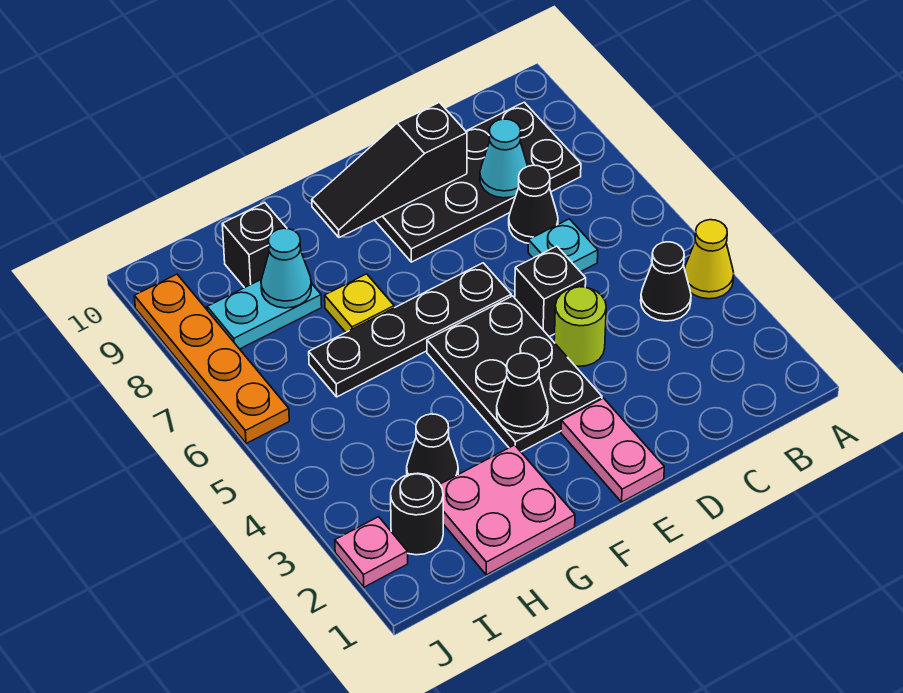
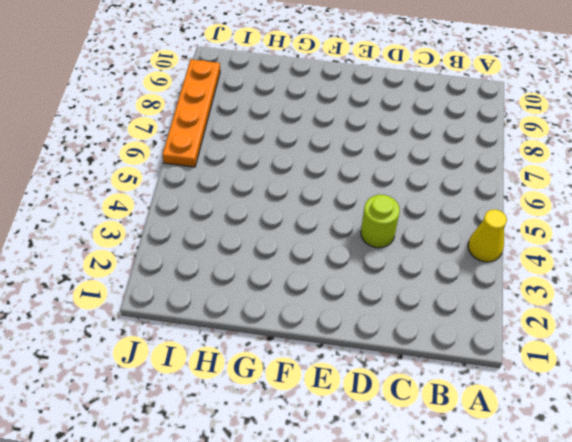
none -> black cone B4 level 1
none -> black plate B8:E9 level 1
none -> cyan plate C6 level 1

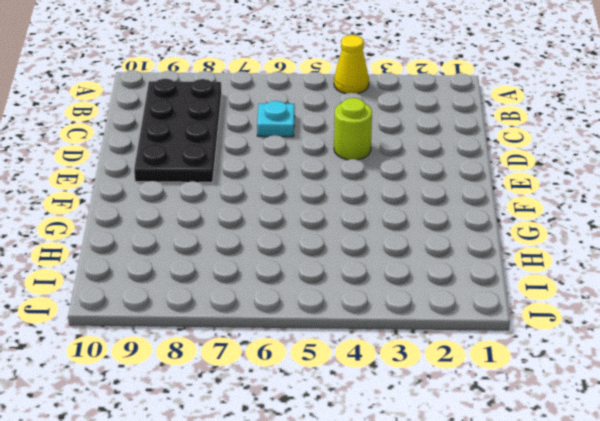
none -> black cone B4 level 1
none -> black cone C7 level 1
none -> black brick D5 level 1

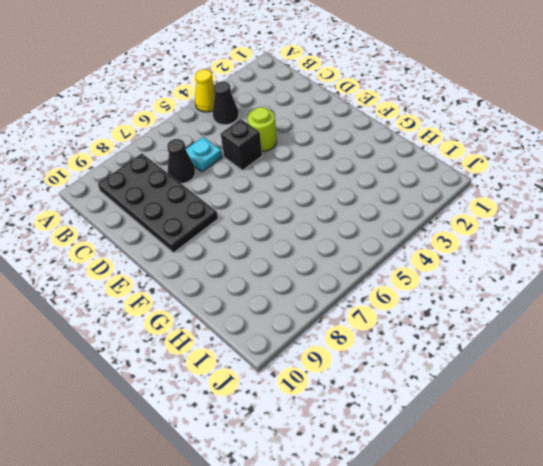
none -> pink plate E1:E2 level 1
none -> black plate E3:F5 level 1
none -> black plate E6:H6 level 1

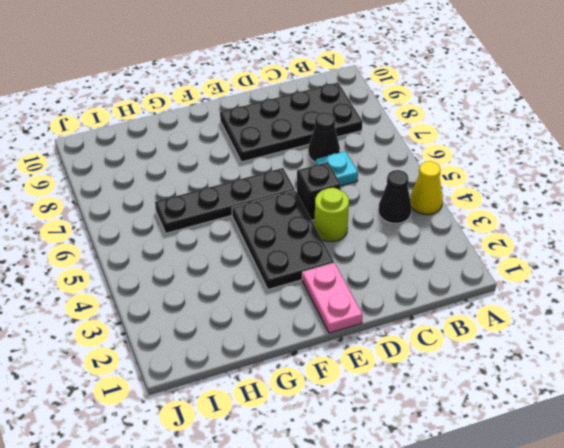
none -> pink plate G1:H2 level 1
none -> yellow plate G7 level 1
none -> black cone H3 level 1

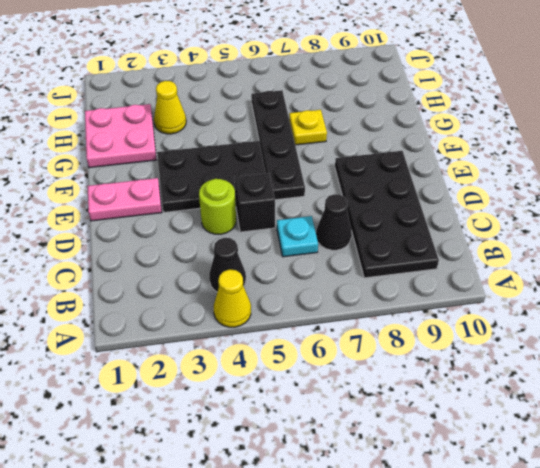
yellow cone H3 level 1 -> black cone H3 level 1
none -> cyan plate H8:I8 level 1
none -> black brick H9 level 1
none -> black round brick I2 level 1

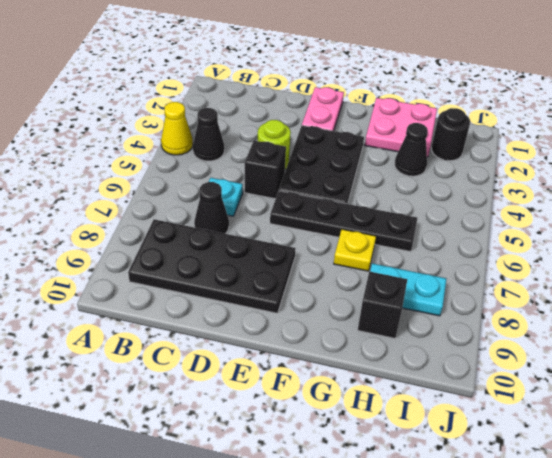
none -> pink plate J2 level 1
none -> orange plate J6:J9 level 1
none -> cyan cone C8 level 2

